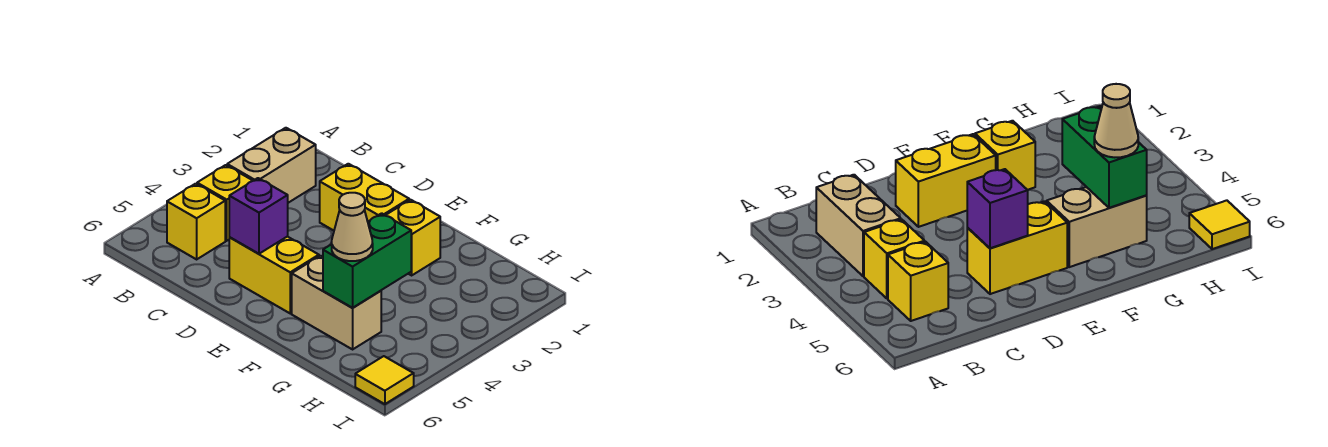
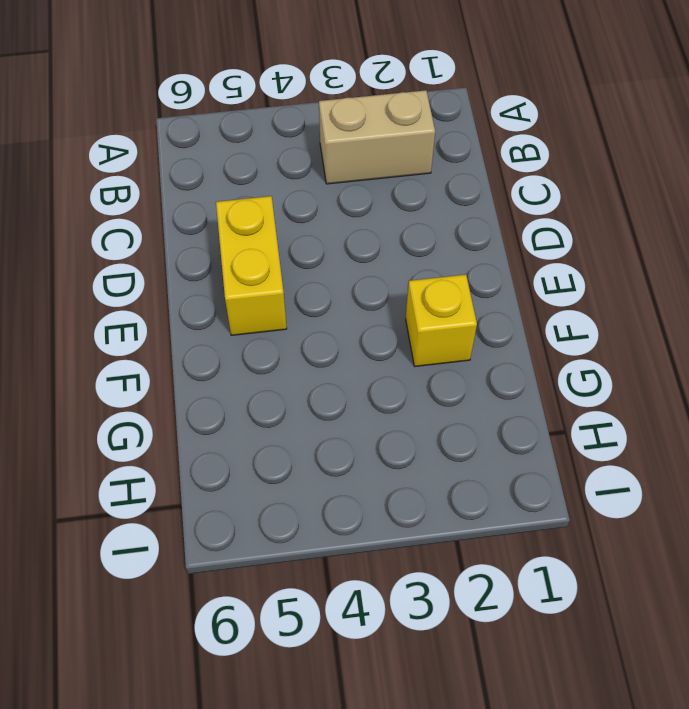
none -> yellow brick B4 level 1
none -> yellow brick B5 level 1

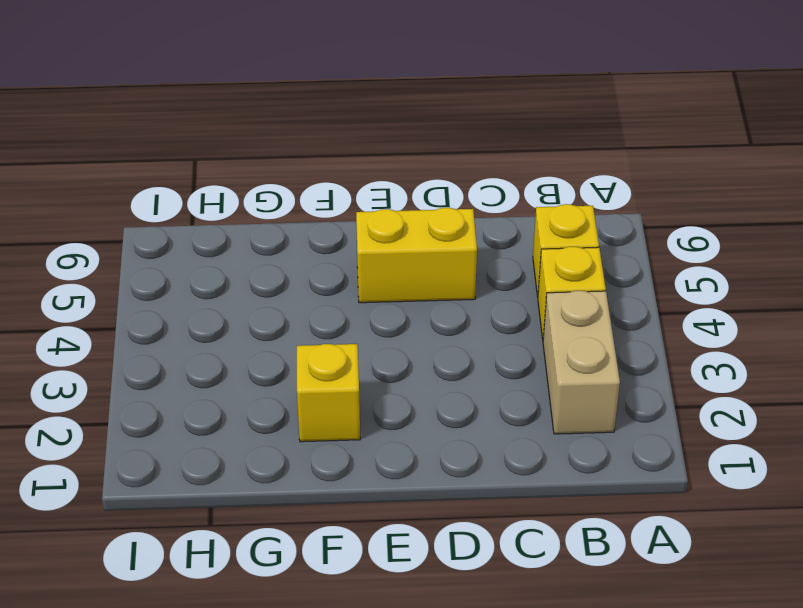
none -> yellow brick D2:E2 level 1
none -> tan brick F5:G5 level 1

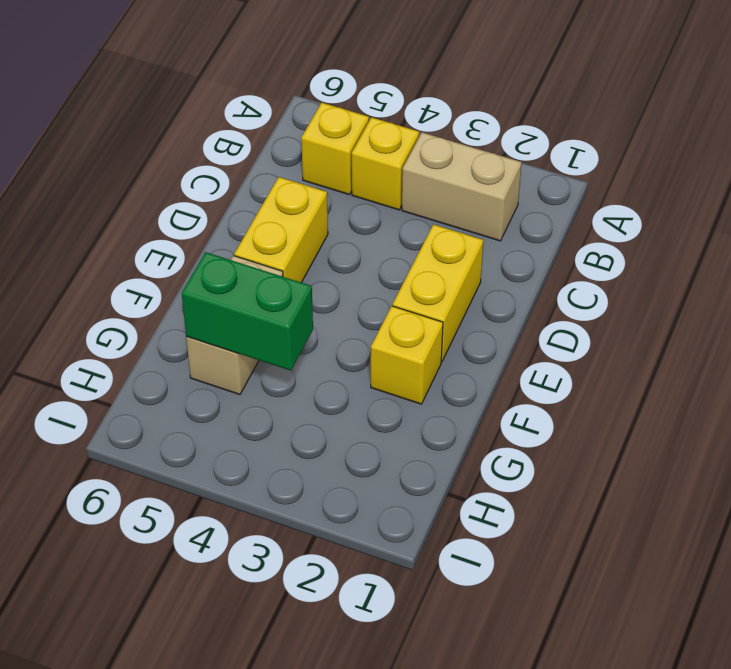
none -> yellow tile I6 level 1
none -> purple brick D5 level 2

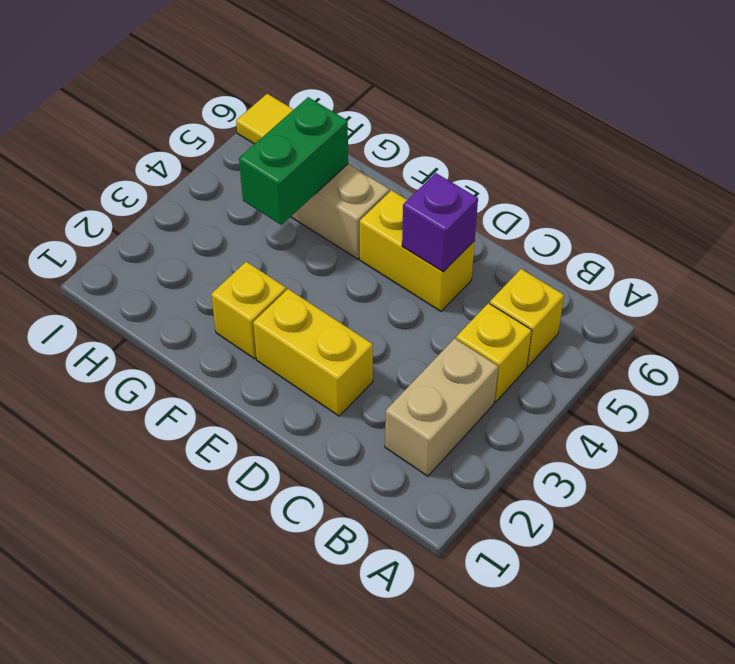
none -> tan cone G5 level 3

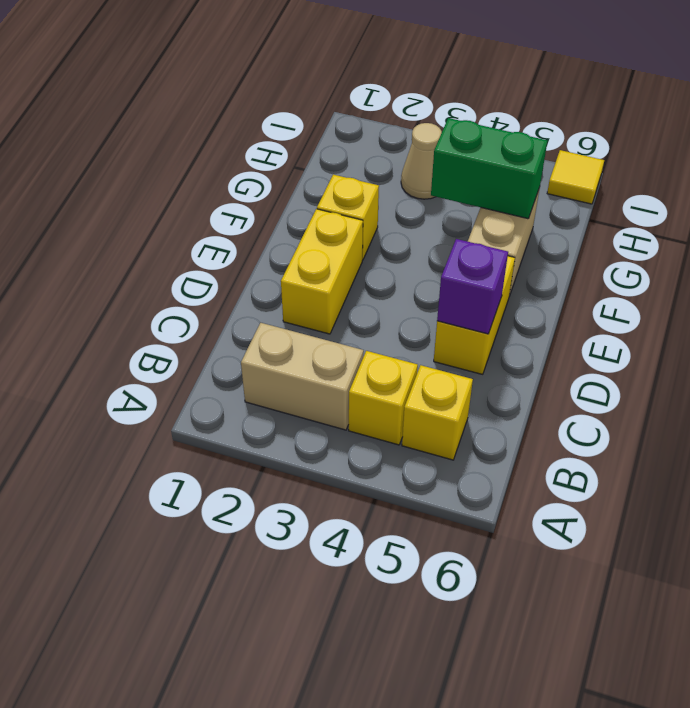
tan cone H3 level 1 -> tan cone G5 level 3

